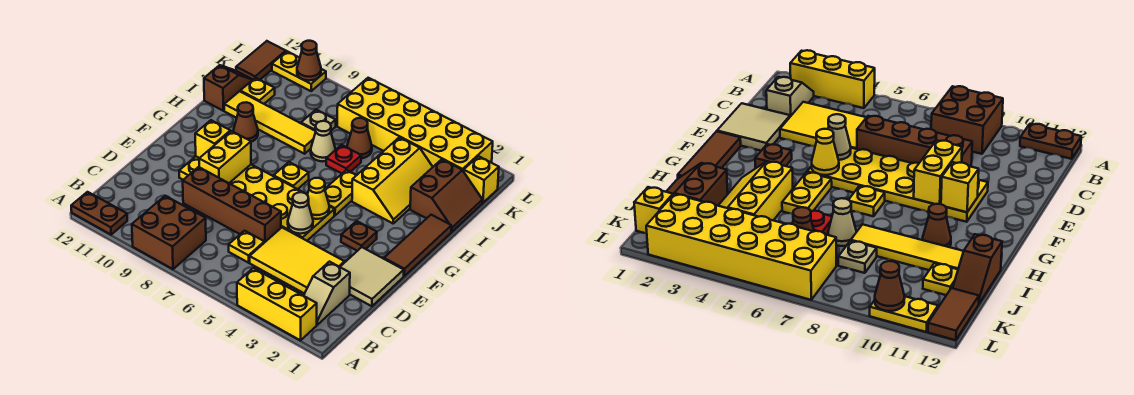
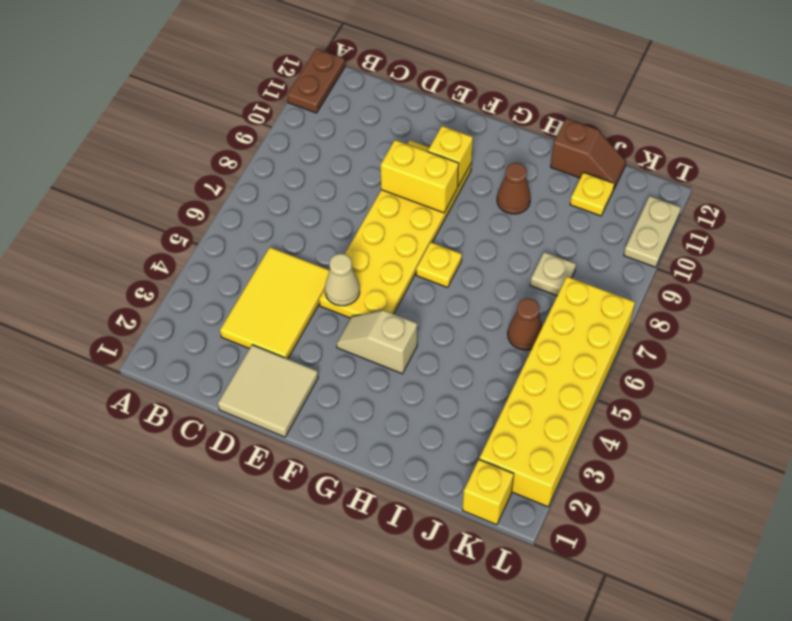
tan slope F4:G4 level 1 top G -> tan slope B2:C2 level 1 top C
tan plate L10:L11 level 1 -> yellow plate L10:L11 level 1
none -> yellow brick A2:A4 level 1
none -> brown brick A8:B9 level 1
none -> yellow plate C6 level 1
none -> brown brick D6:D9 level 1

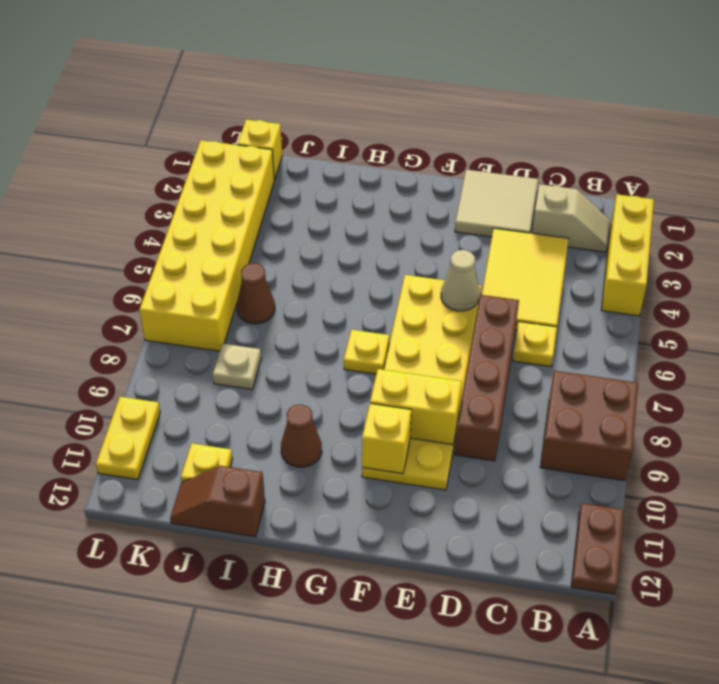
none -> brown tile F1:H1 level 1
none -> brown plate F3 level 1
none -> yellow plate G5:H5 level 1
none -> yellow slope H3:J4 level 1 top 4

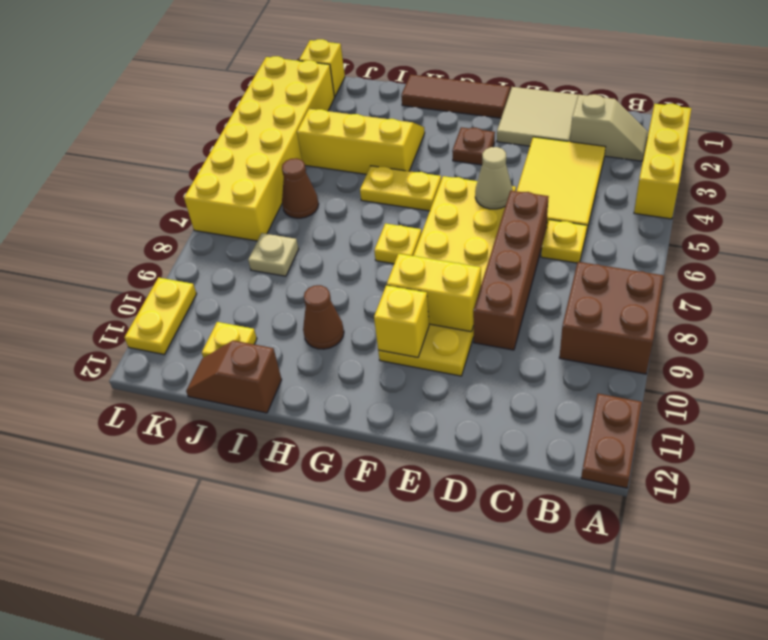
none -> brown slope I1:J2 level 1 top 2
none -> red plate I6 level 1
none -> tan cone I7 level 1
none -> yellow tile I8:I11 level 1

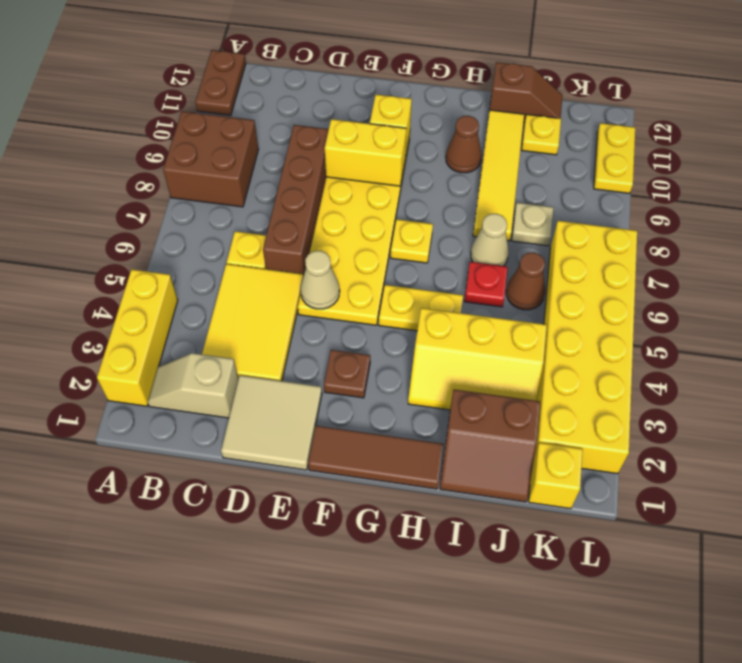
none -> brown tile K12:L12 level 1
none -> yellow cone F5 level 2
none -> brown cone L10 level 2

